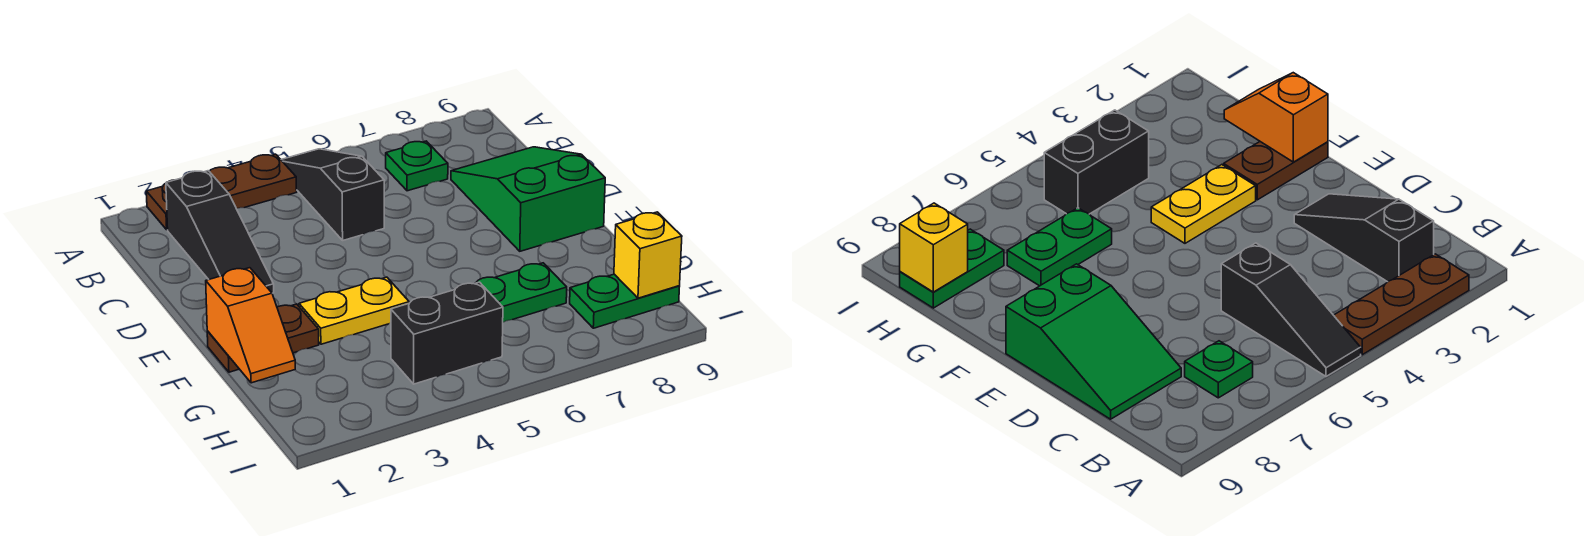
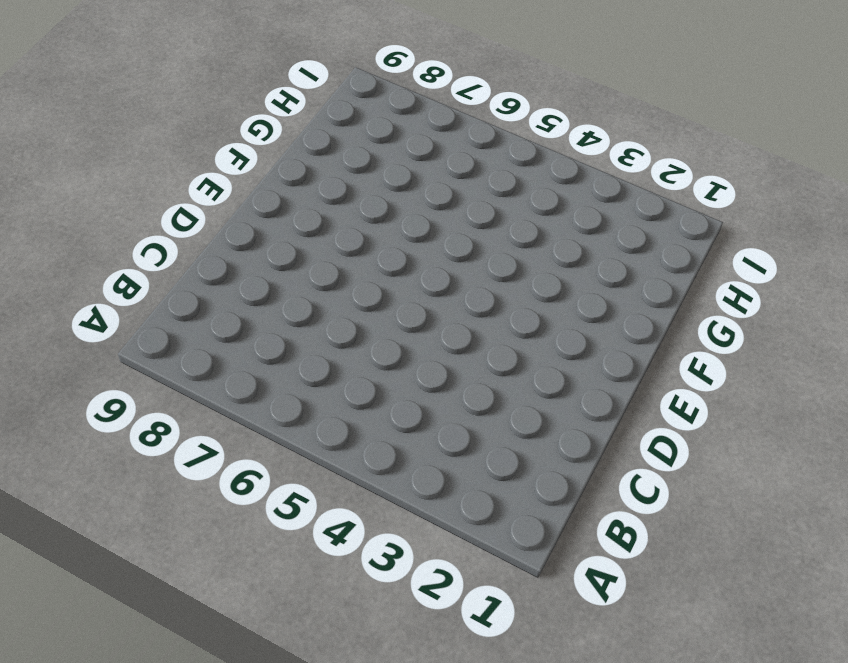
none -> brown plate A2:A4 level 1
none -> black slope A5:C5 level 1 top C
none -> black slope B2:D2 level 1 top B

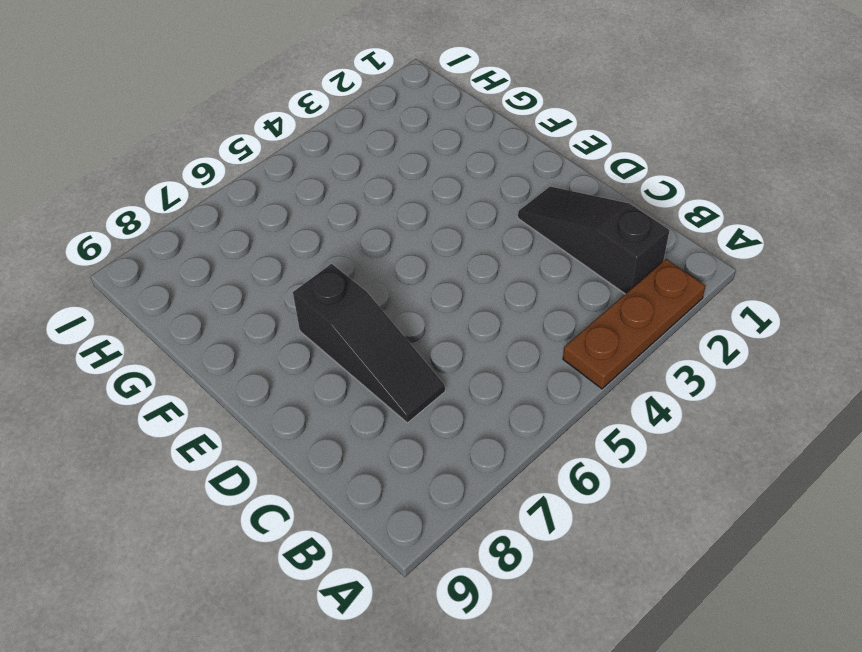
black slope C7:E7 level 1 top E -> black slope A5:C5 level 1 top C
none -> green plate B7 level 1
none -> green slope C8:E9 level 1 top E
none -> brown plate F1:F2 level 1

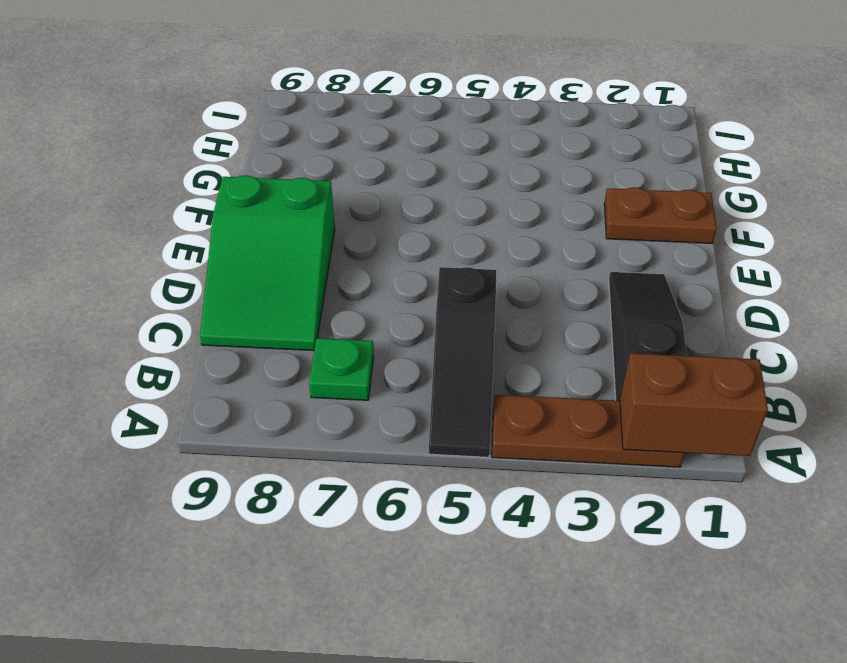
brown brick A1:A2 level 2 -> none
none -> yellow plate F3:F4 level 1
none -> green plate G6:G7 level 1
none -> black brick H4:H5 level 1

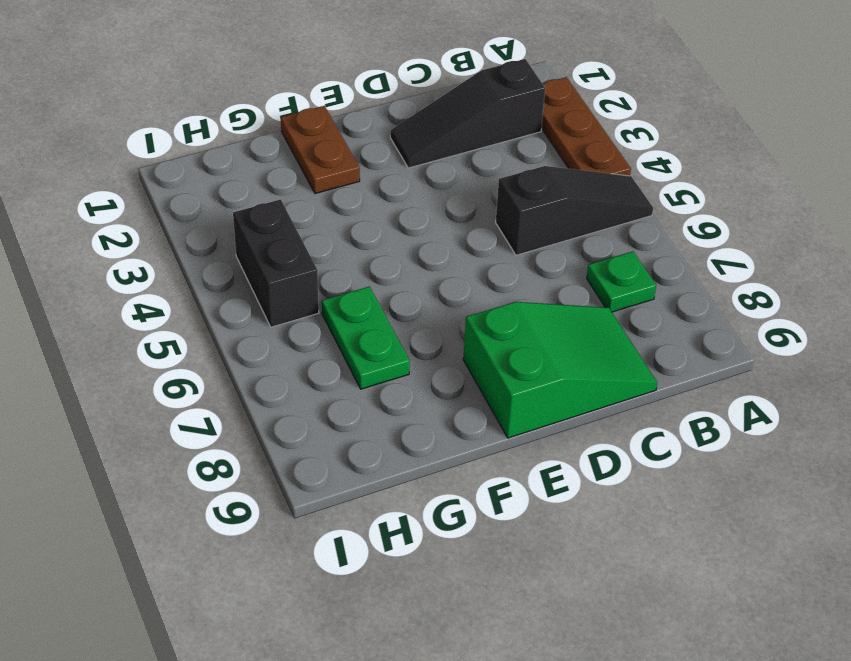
none -> yellow plate F3:F4 level 1
none -> green plate H8:H9 level 1
none -> orange slope F1:G1 level 2 top F

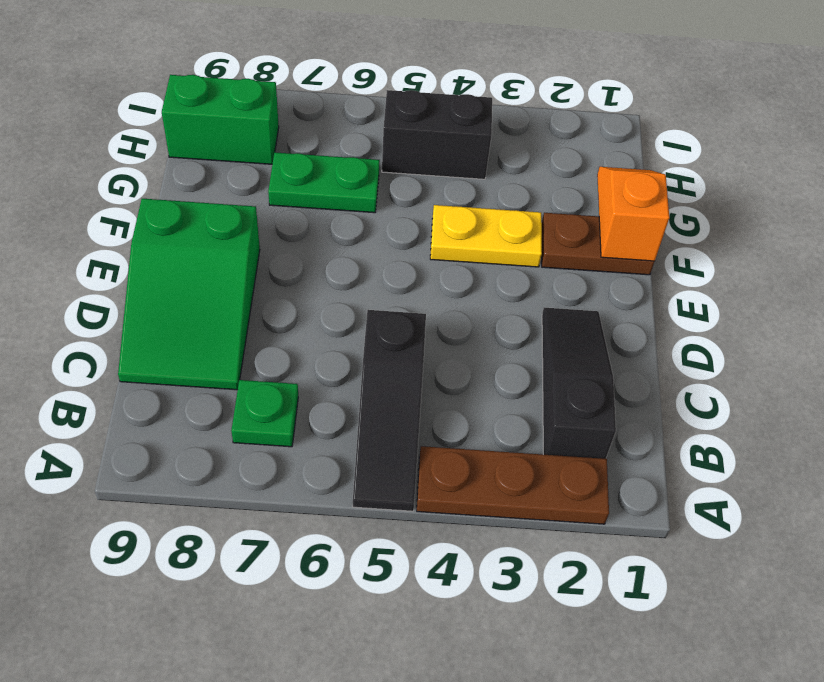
green brick H8:H9 level 1 -> green plate H8:H9 level 1
none -> yellow brick H9 level 2

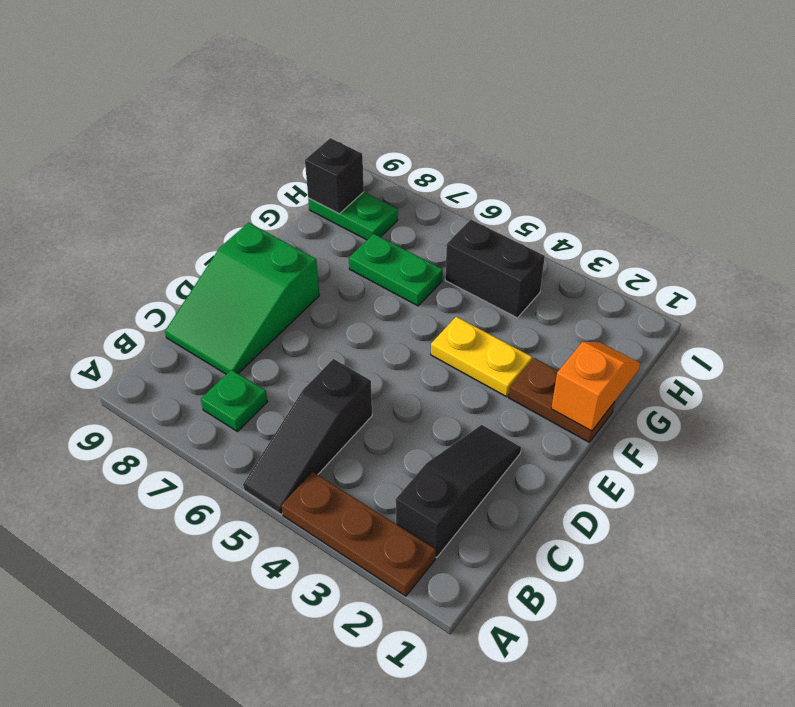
black brick H9 level 2 -> yellow brick H9 level 2

